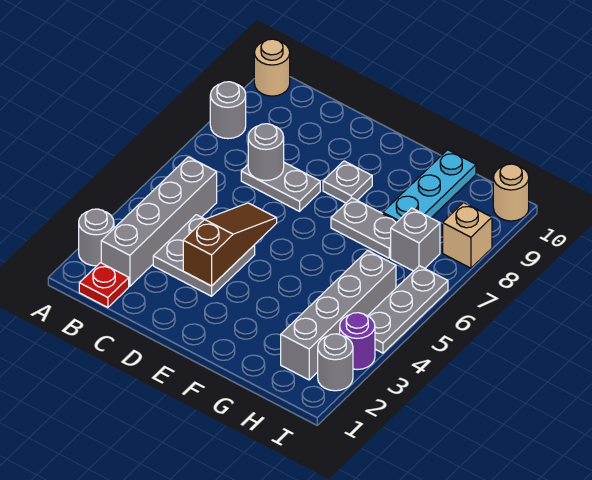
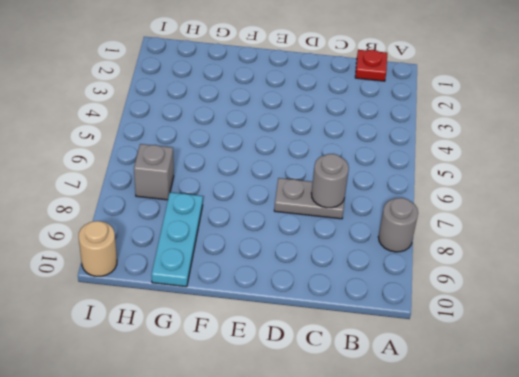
none -> grey round brick A2 level 1
none -> tan round brick A10 level 1
none -> grey brick B2:B5 level 1

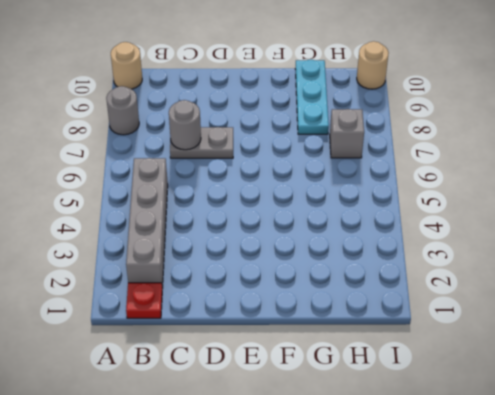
none -> grey round brick A2 level 1
none -> grey plate C3:D4 level 1
none -> grey plate E8 level 1

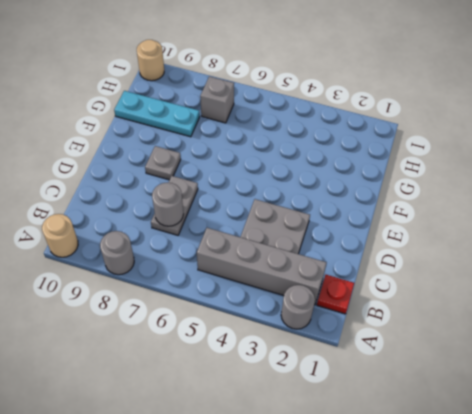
none -> grey plate F7:G7 level 1
none -> grey brick H2:H5 level 1
none -> grey round brick I2 level 1

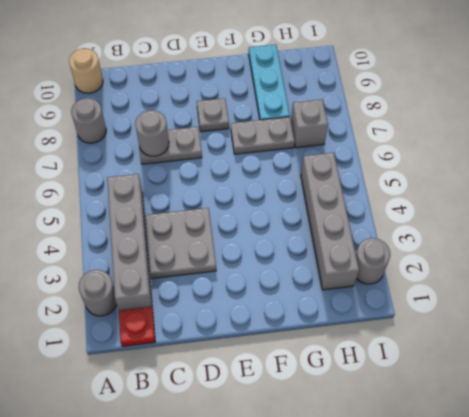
none -> purple round brick I3 level 1
none -> grey plate I4:I6 level 1
none -> tan brick I8 level 1

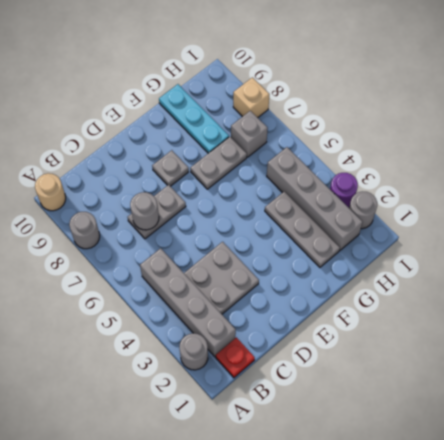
grey plate G2:G4 level 1 -> grey plate I4:I6 level 1
none -> tan round brick I10 level 1
none -> brown slope D3:D5 level 2 top 3

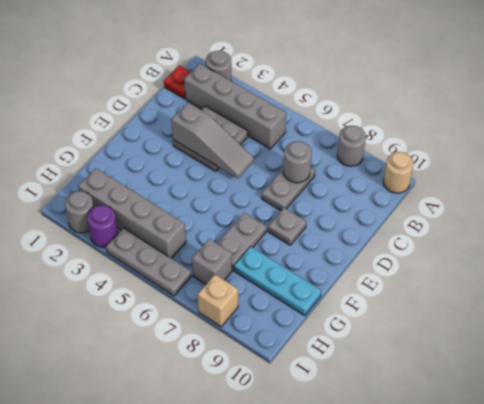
grey slope D3:D5 level 2 top 3 -> brown slope D3:D5 level 2 top 3
none -> tan round brick I10 level 1

